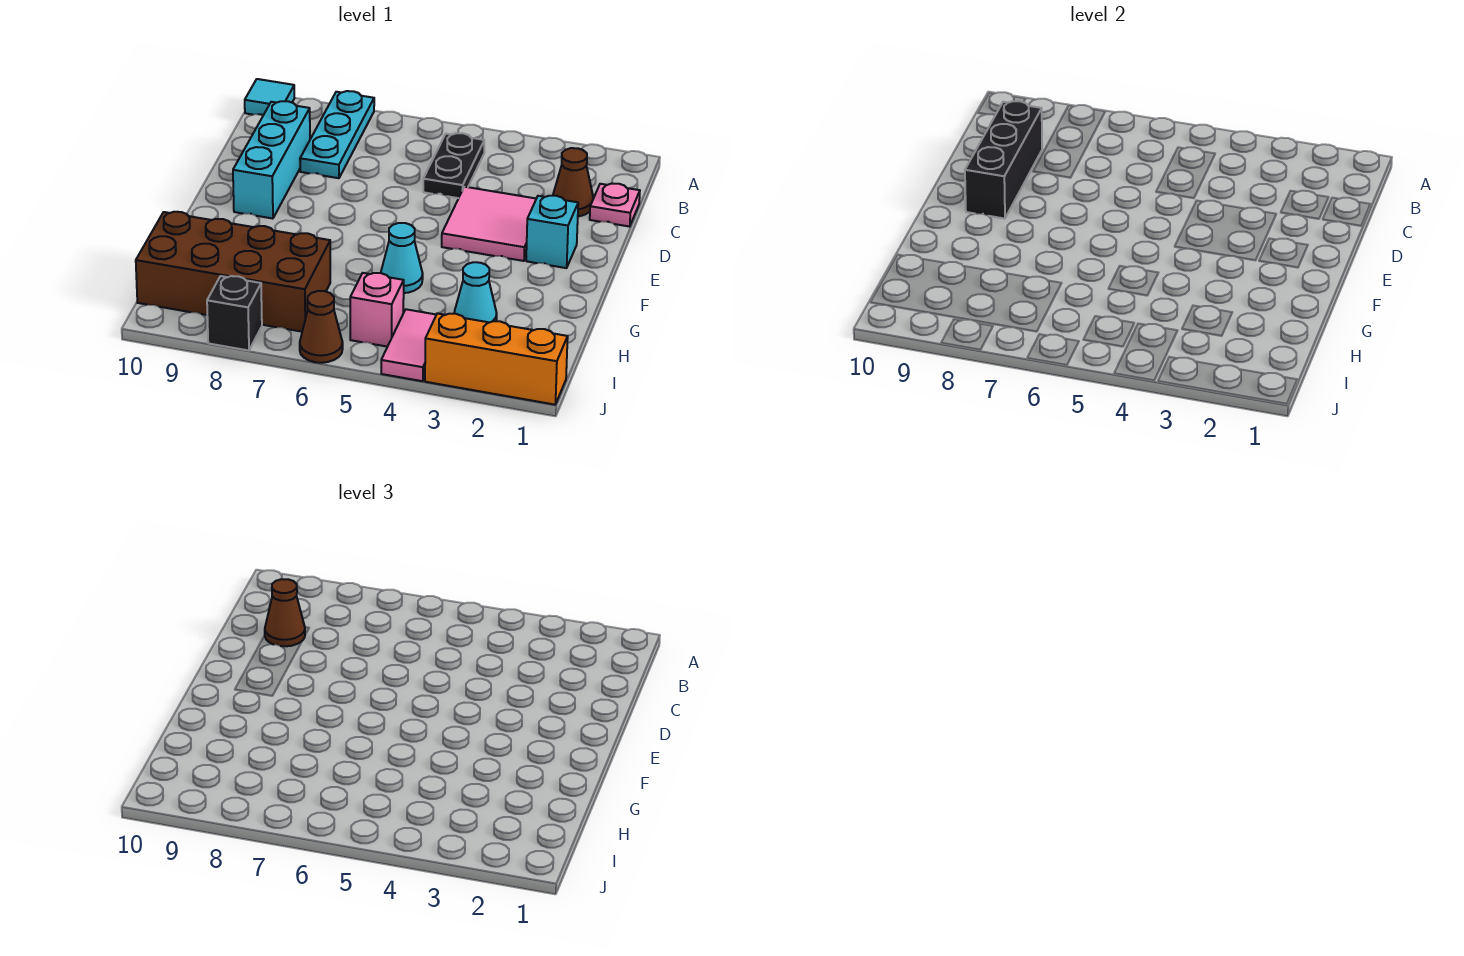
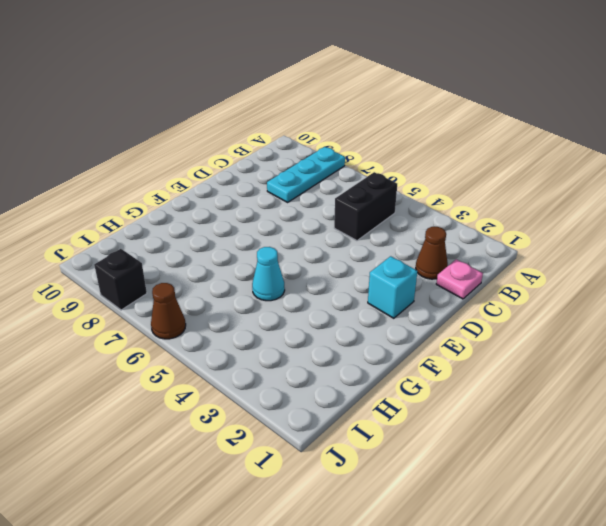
black brick B5:C5 level 1 -> black plate B5:C5 level 1
none -> cyan tile A10 level 1
none -> cyan brick C9:E9 level 1
none -> pink tile D3:E4 level 1

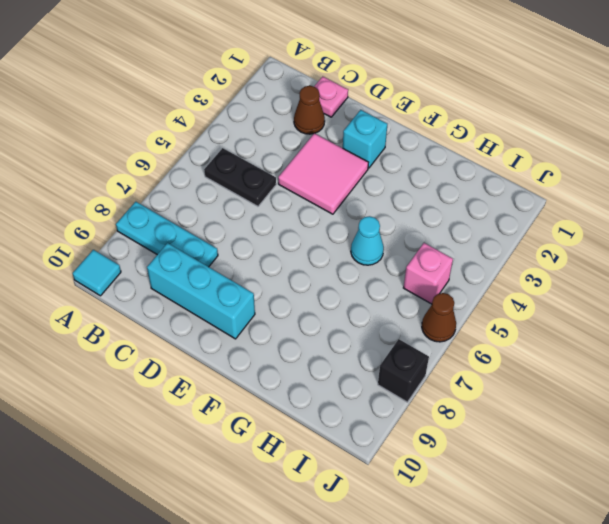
none -> cyan cone H3 level 1
none -> brown brick H7:I10 level 1
none -> pink tile I4:J4 level 1

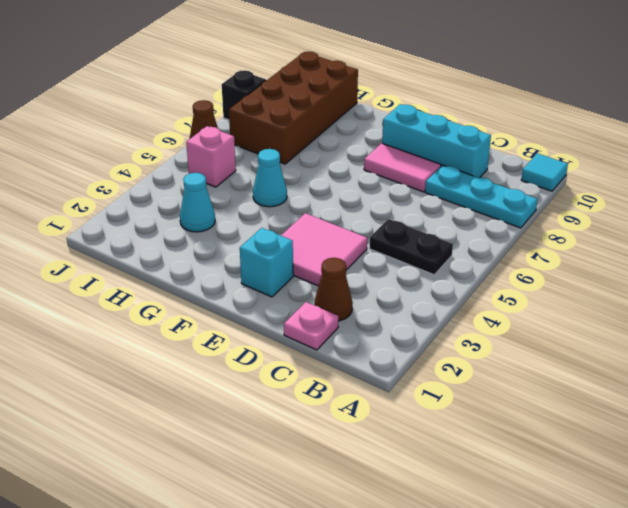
pink tile D8:E8 level 1 -> pink tile I4:J4 level 1
none -> orange brick J1:J3 level 1
none -> black brick C9:E9 level 2
none -> brown cone C9 level 3

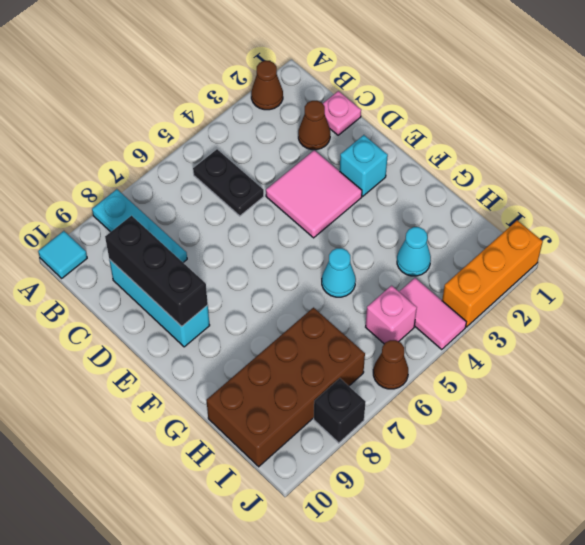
brown cone A2 level 1 -> brown cone C9 level 3

